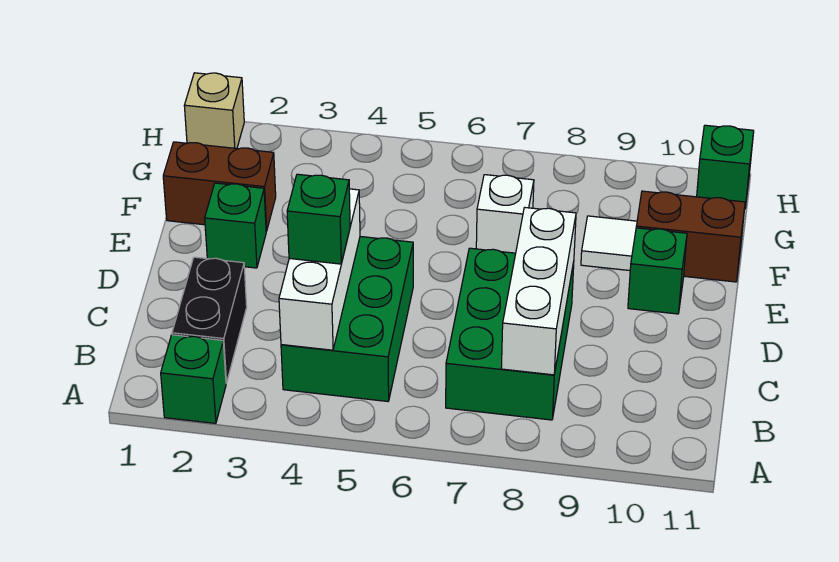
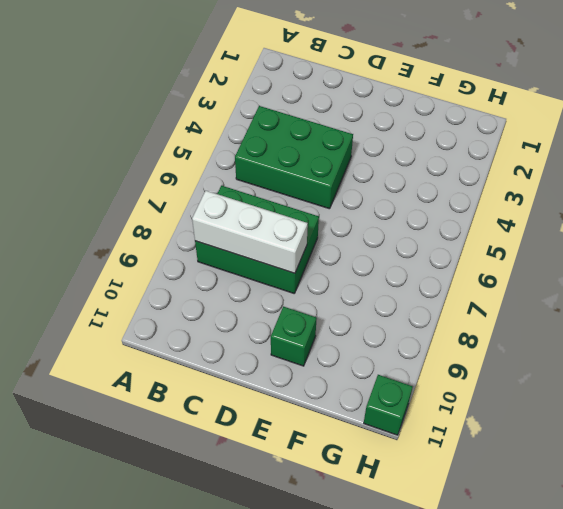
none -> green brick A2 level 1
none -> black brick B2:C2 level 1
none -> green brick E2 level 1

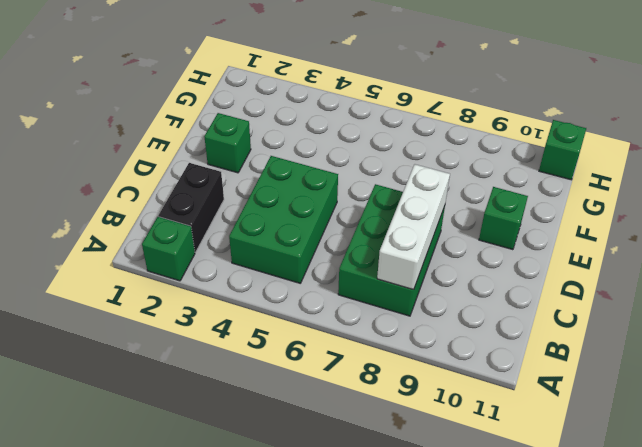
none -> brown brick F1:F2 level 1
none -> white brick F7 level 1
none -> white tile F9 level 1

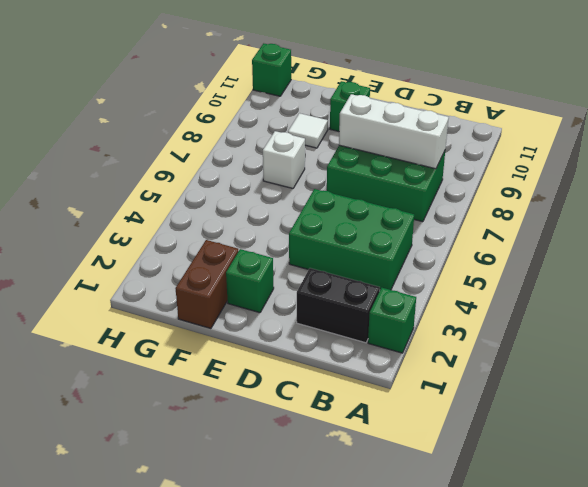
none -> brown brick F10:F11 level 1
none -> tan brick H1 level 1
none -> white brick B4:D4 level 2

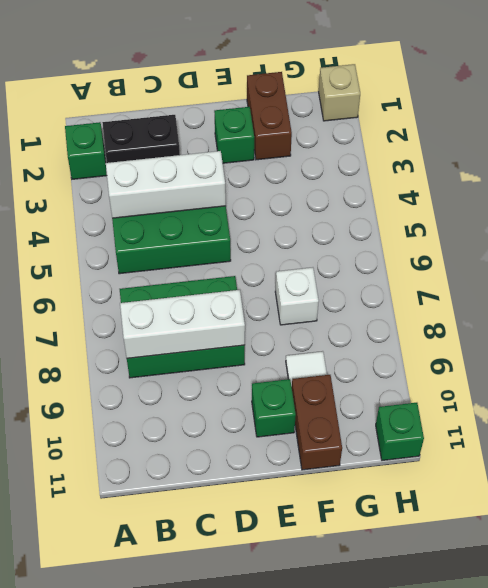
none -> green brick C4 level 3

